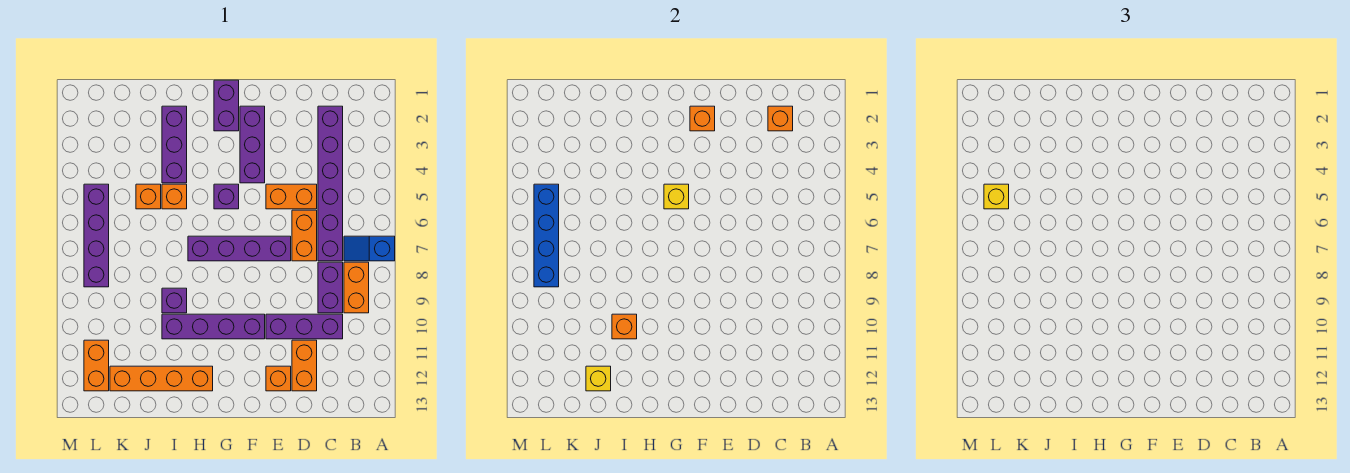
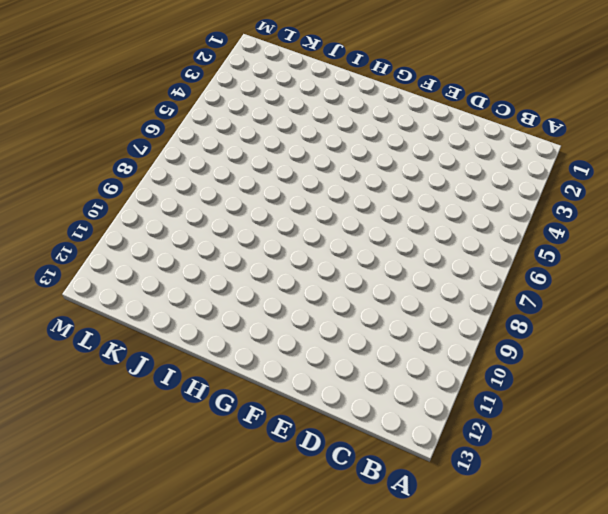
none -> blue slope A7:B7 level 1 top A
none -> orange brick B8:B9 level 1
none -> purple brick C2:C7 level 1

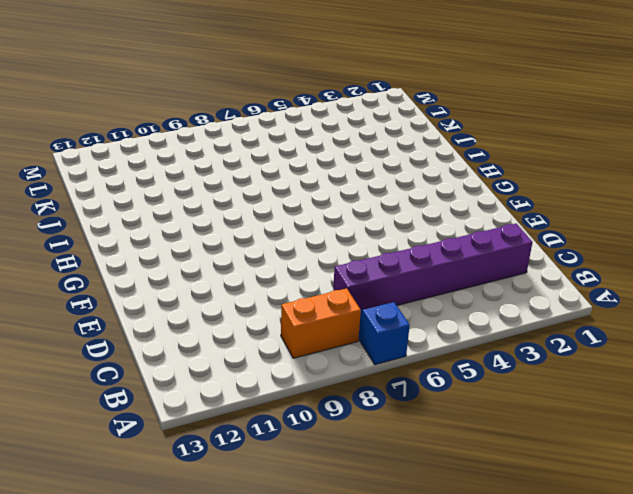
none -> purple brick C8:C9 level 1
none -> purple brick C10:E10 level 1
none -> orange brick D5:E5 level 1

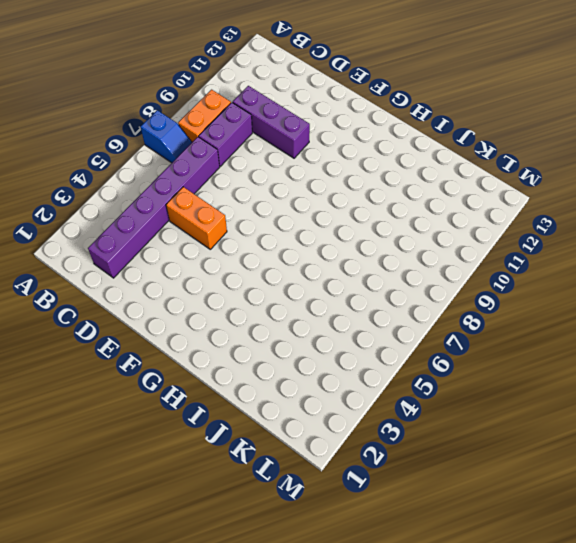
none -> orange brick D6:D7 level 1
none -> orange brick D11:D12 level 1
none -> purple brick E7:H7 level 1

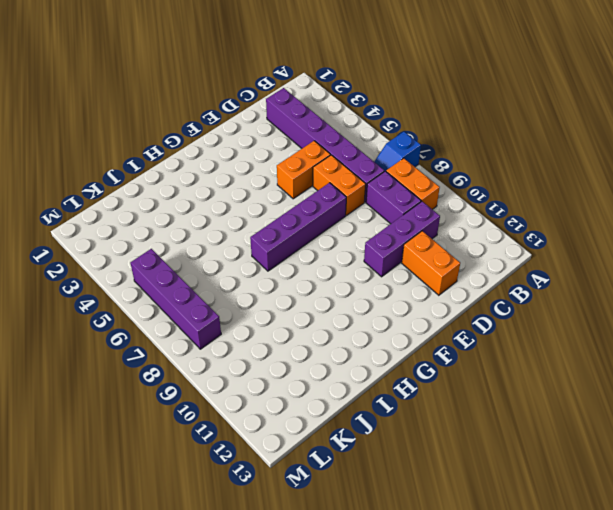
none -> orange brick E12 level 1
none -> purple brick F2:F4 level 1
none -> purple brick F10:I10 level 1

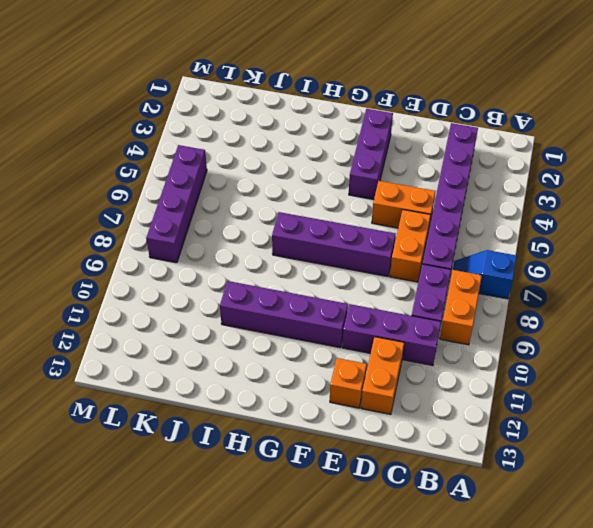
none -> purple brick G1:G2 level 1
none -> purple brick G5 level 1
none -> orange brick H12:K12 level 1

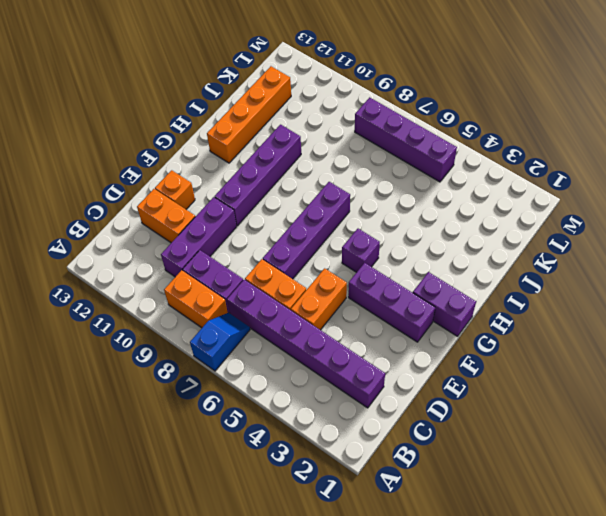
none -> purple brick I2:I4 level 1
none -> orange brick I5 level 1
none -> purple brick I9 level 1

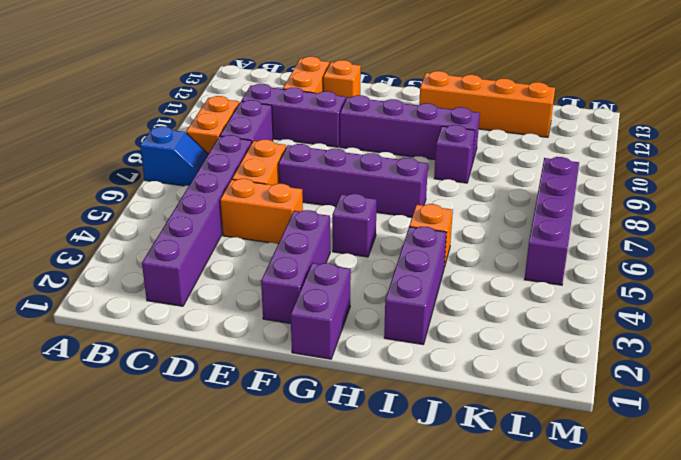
none -> orange brick J5 level 1
none -> orange brick L11:L12 level 1
none -> orange brick C2 level 2

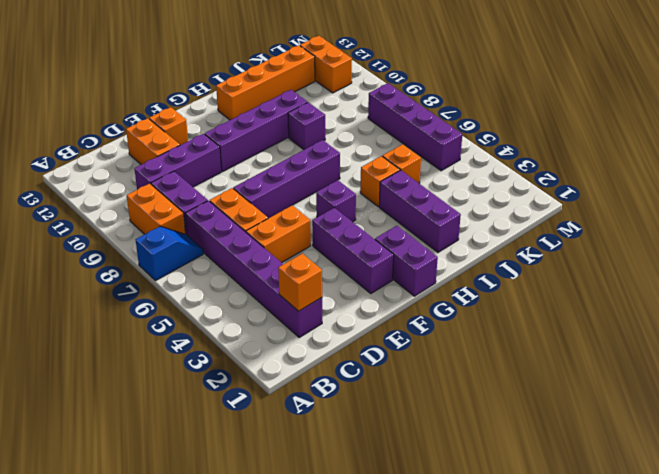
none -> orange brick F2 level 2
none -> yellow brick G5 level 2
none -> orange brick I10 level 2

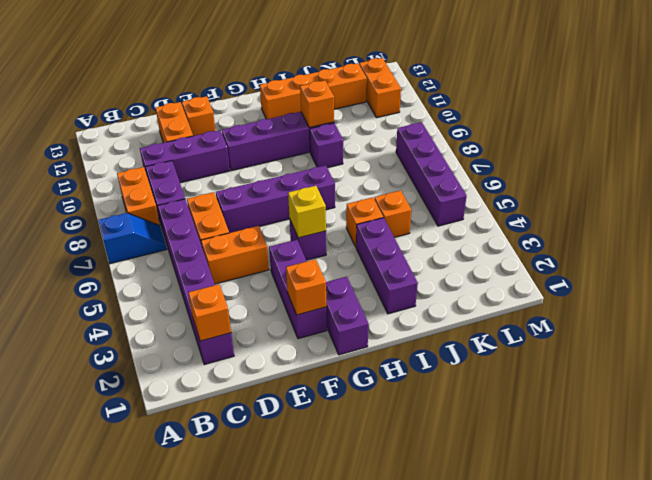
none -> yellow brick J12 level 2
none -> blue brick L5:L8 level 2
none -> yellow brick L5 level 3

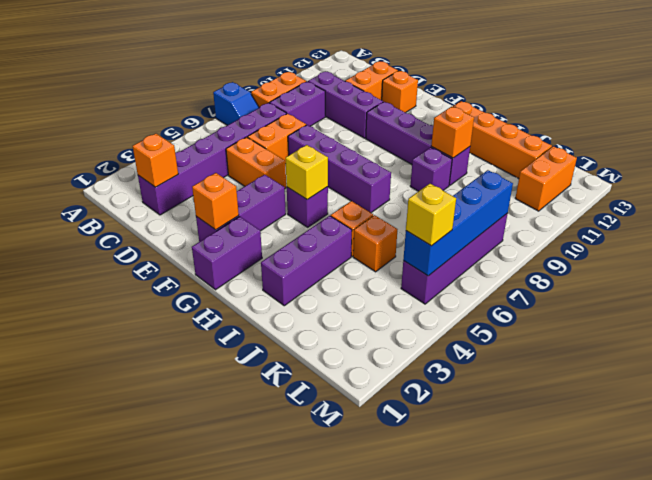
none -> yellow brick J12 level 2

